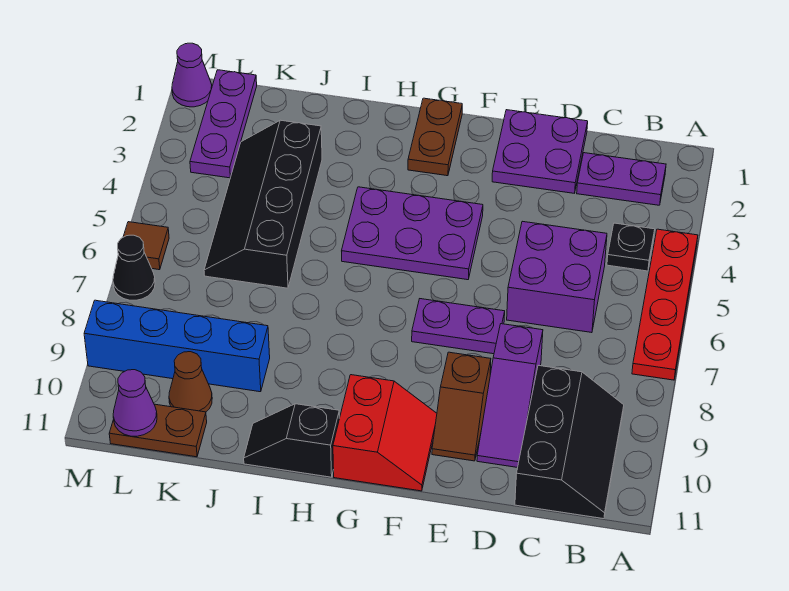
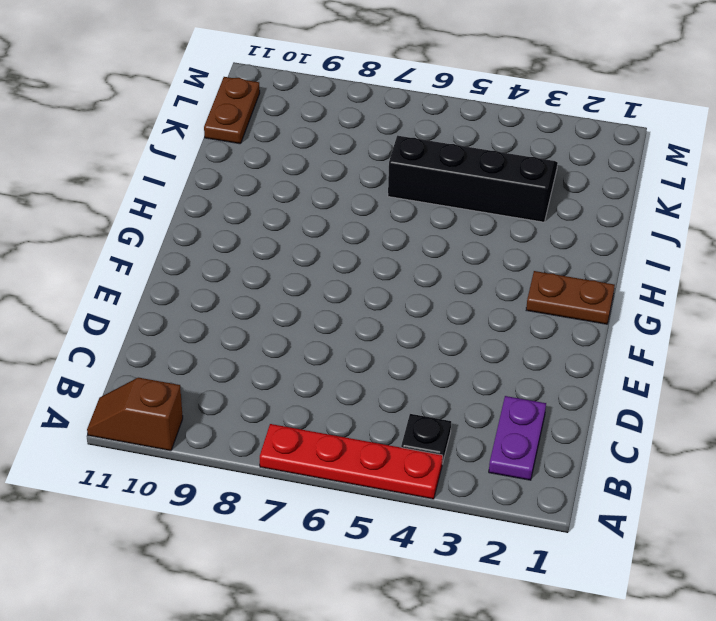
brown slope A10:A11 level 1 top 10 -> brown slope E9:E10 level 1 top 9
none -> black slope B9:C11 level 1 top C
none -> purple brick C5:D6 level 1
none -> purple plate D1:E2 level 1

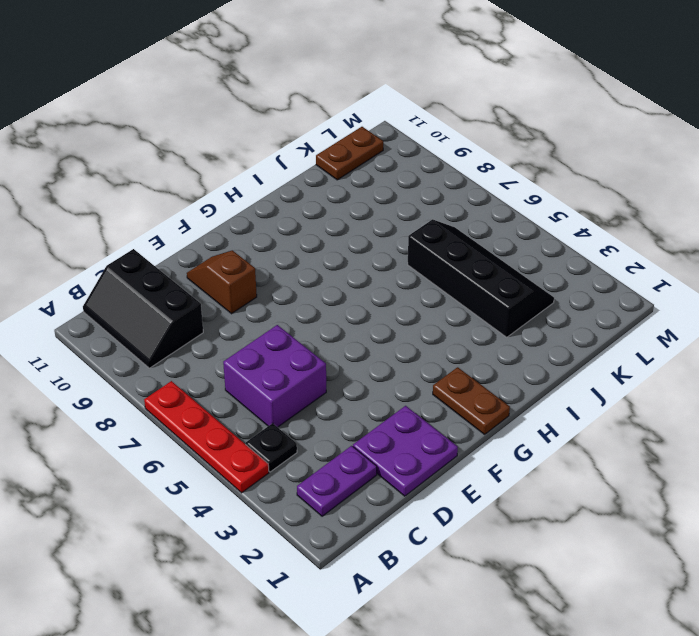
none -> purple slope D8:D10 level 1 top 8
none -> purple plate E7:F7 level 1
none -> purple plate F4:H5 level 1

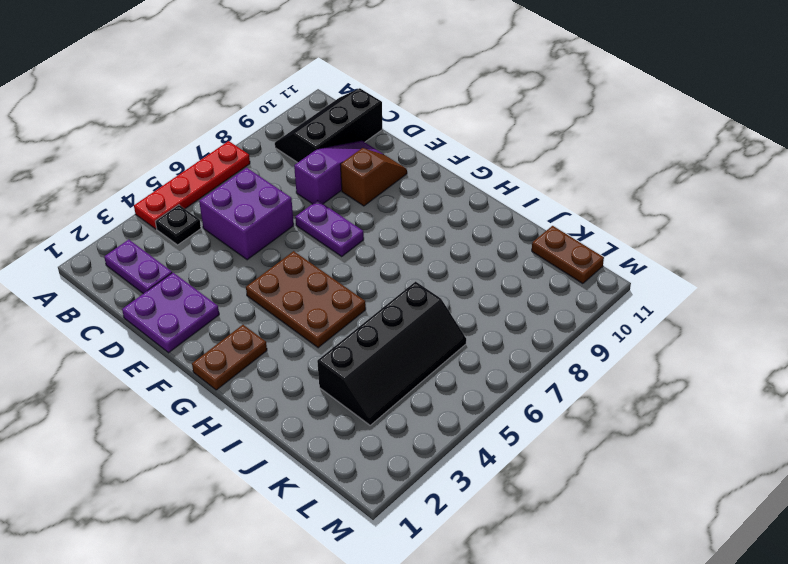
brown plate F4:H5 level 1 -> purple plate F4:H5 level 1
none -> red slope F10:G11 level 1 top G
none -> black slope H11:I11 level 1 top H
none -> blue brick J9:M9 level 1

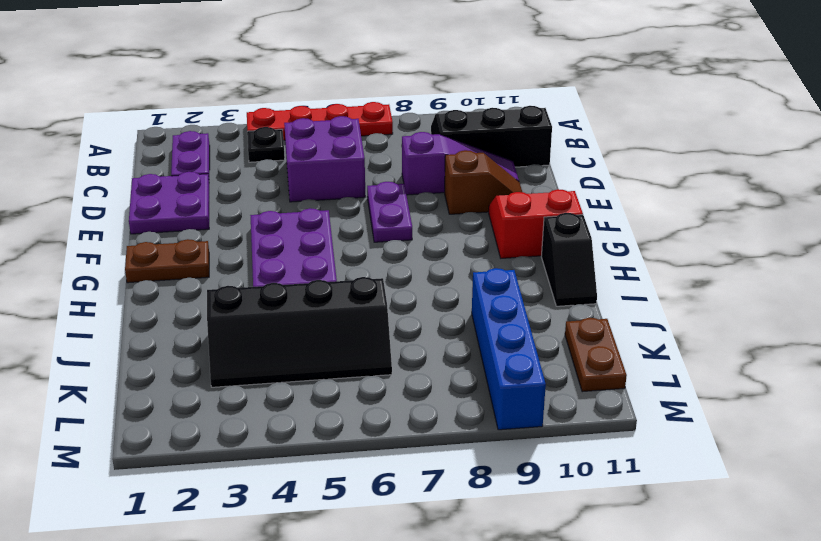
none -> brown cone K10 level 1
none -> purple plate L1:L3 level 1
none -> purple cone M1 level 1

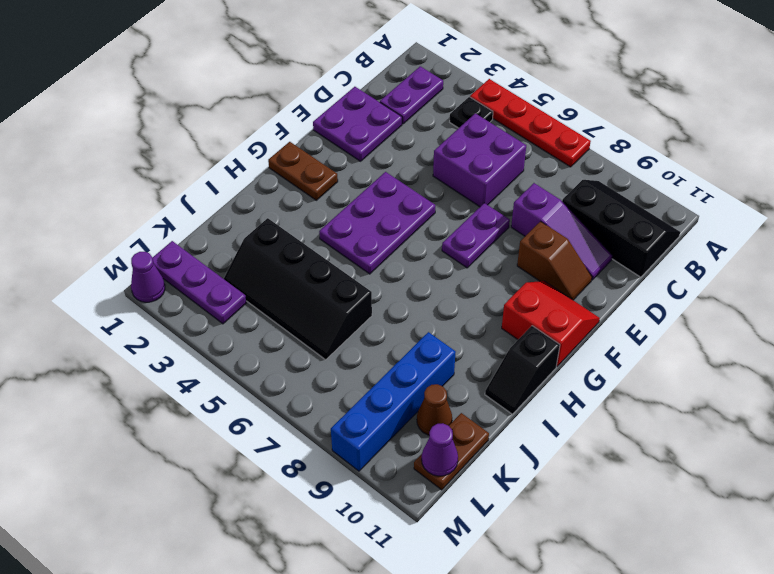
none -> brown tile M6 level 1
none -> black cone M7 level 1

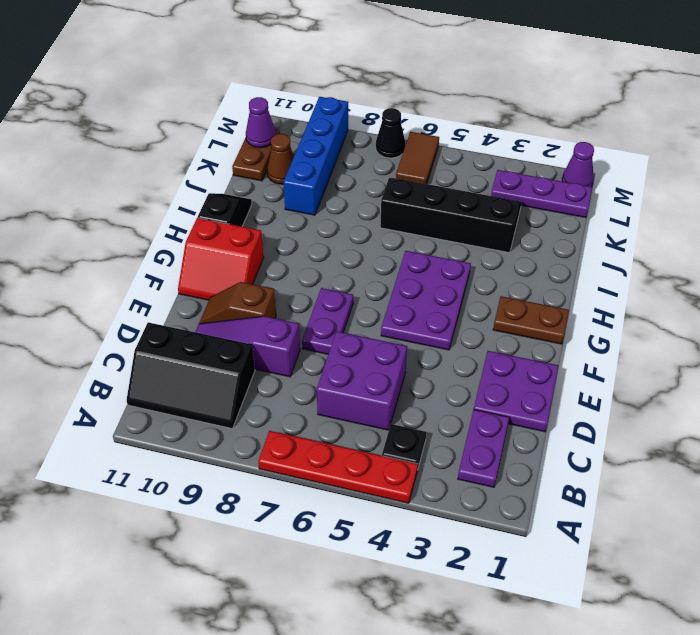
brown tile L6:M6 level 1 -> brown tile M6 level 1

